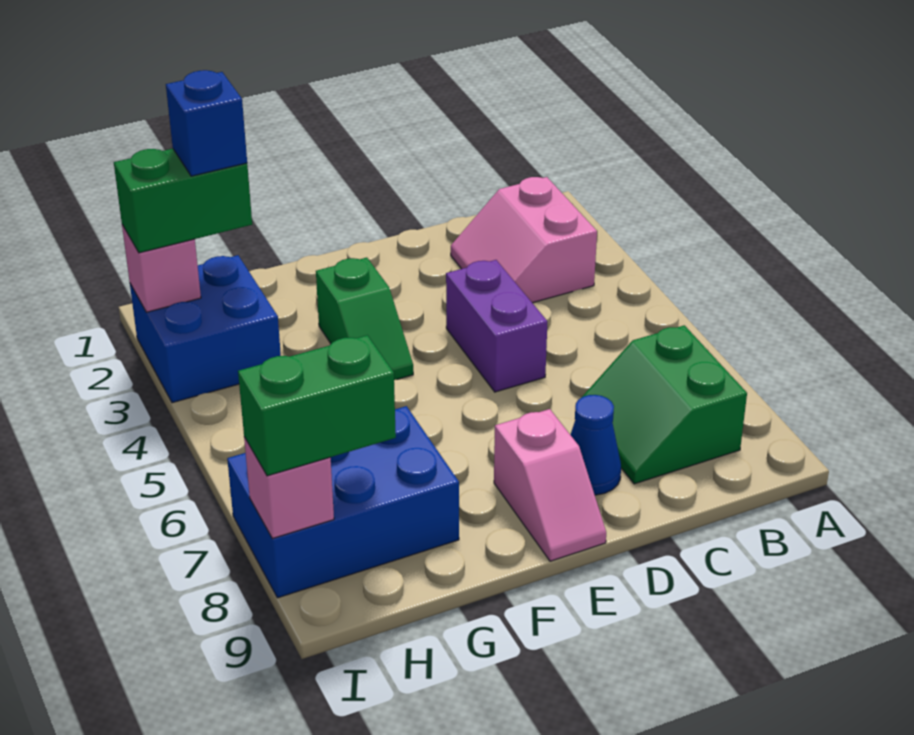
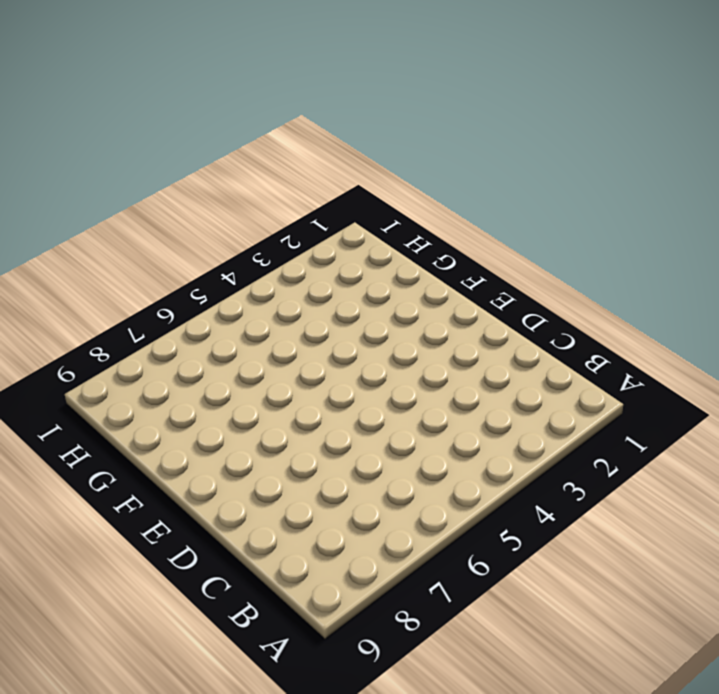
none -> pink slope B2:C3 level 1 top B
none -> green slope B7:C8 level 1 top B
none -> purple brick D4:D5 level 1

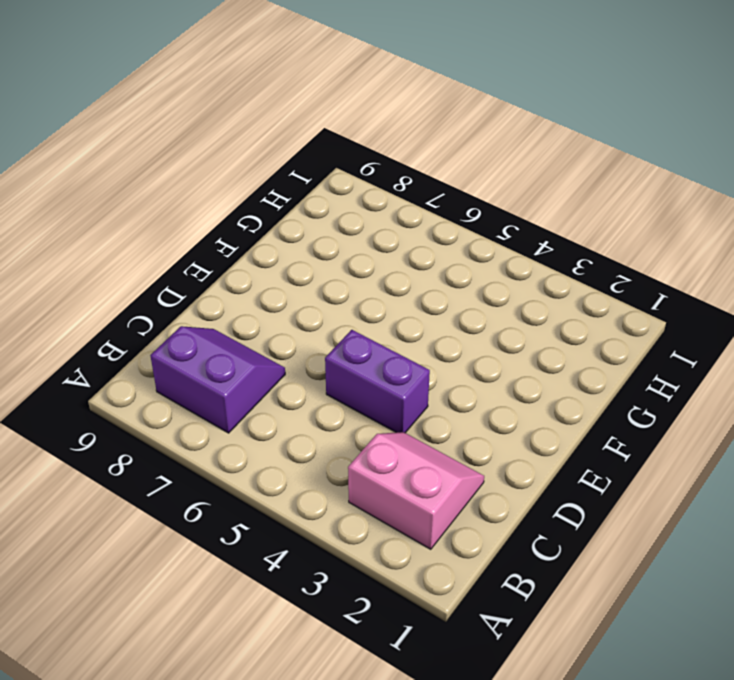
purple slope B7:C8 level 1 top B -> green slope B7:C8 level 1 top B
none -> blue cone D8 level 1
none -> pink slope E8:E9 level 1 top 8
none -> green slope F3:F4 level 1 top 3

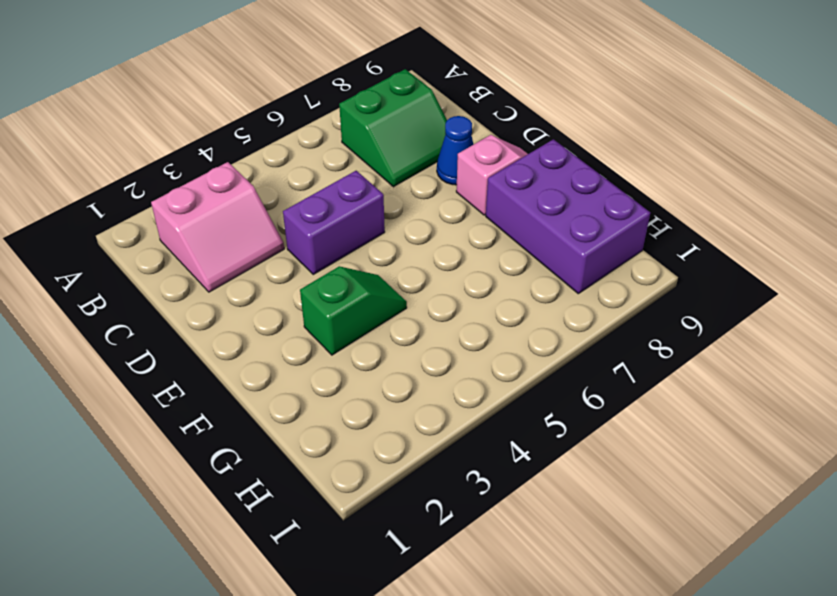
purple brick F8:H9 level 1 -> blue brick G7:I8 level 1
none -> blue brick H2:I3 level 1
none -> pink brick I2 level 2
none -> pink brick I8 level 2

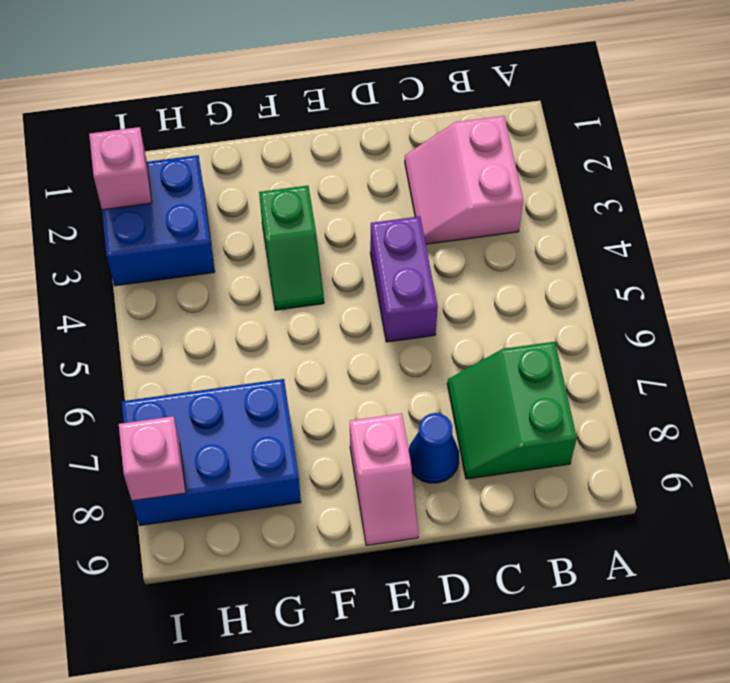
none -> green brick H2:I2 level 3
none -> green brick H8:I8 level 3
none -> blue brick H2 level 4

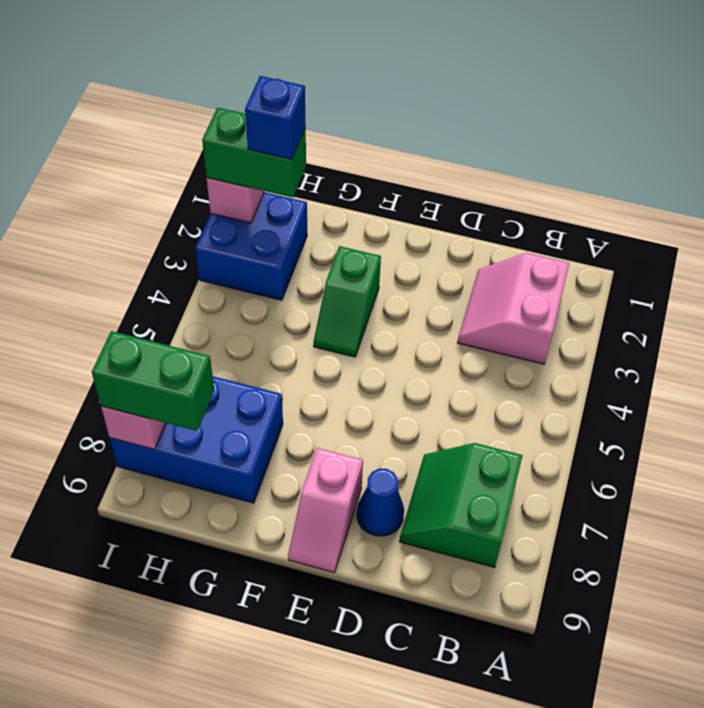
none -> purple brick D4:D5 level 1

